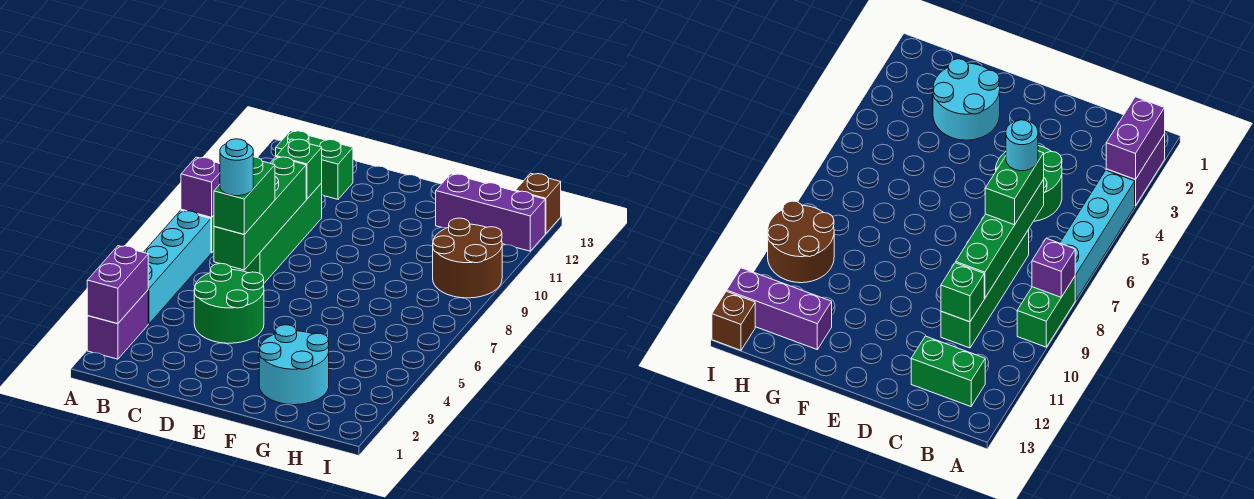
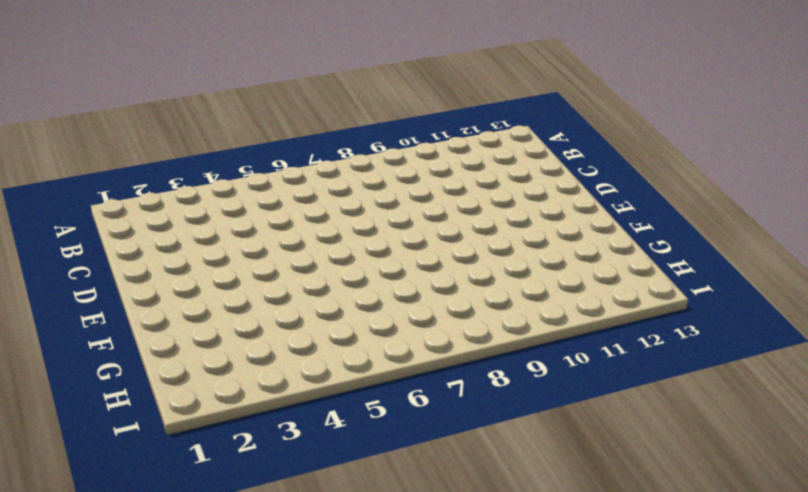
none -> purple brick A2:A3 level 1
none -> cyan brick A4:A7 level 1
none -> green brick A8:A9 level 1

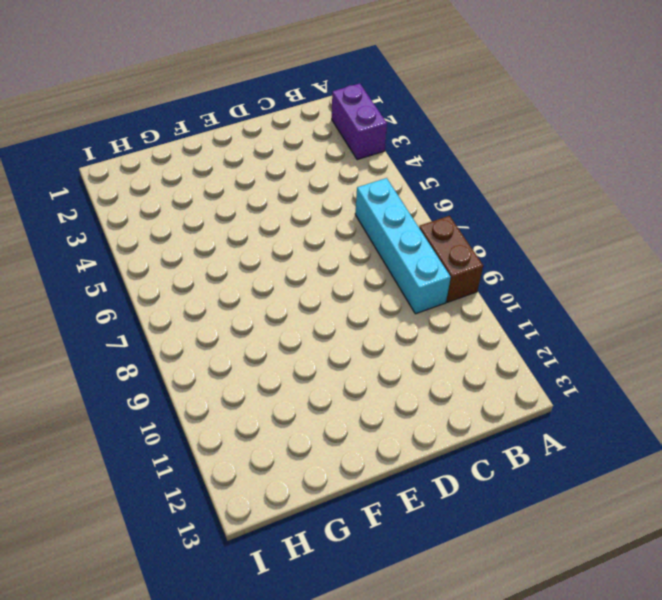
brown brick A8:A9 level 1 -> green brick A8:A9 level 1
cyan brick B6:B9 level 1 -> cyan brick A4:A7 level 1
none -> green brick B12:C12 level 1
none -> green round brick C4:D5 level 1
none -> green brick C7:C10 level 1

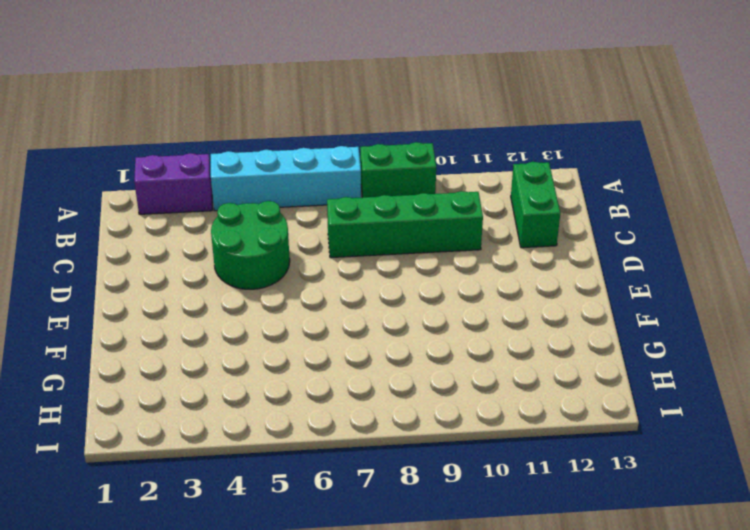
none -> cyan round brick F2:G3 level 1
none -> purple brick G12:I12 level 1
none -> brown round brick H9:I10 level 1

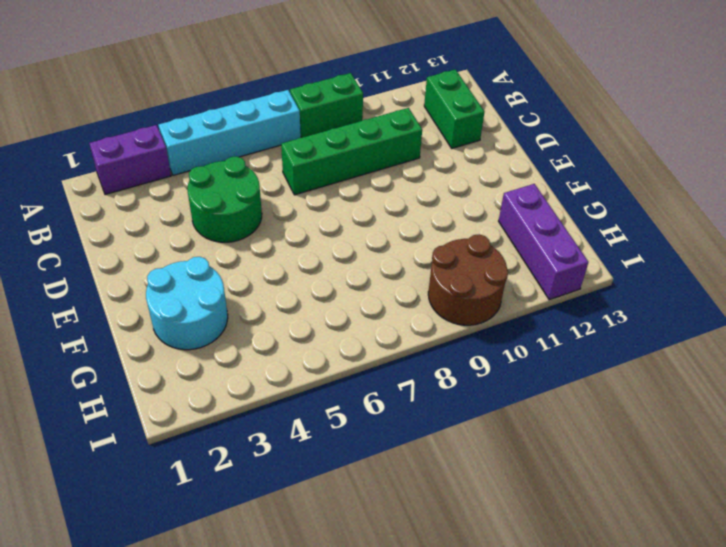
none -> brown brick I13 level 1
none -> purple brick A2:A3 level 2
none -> purple brick A8 level 2

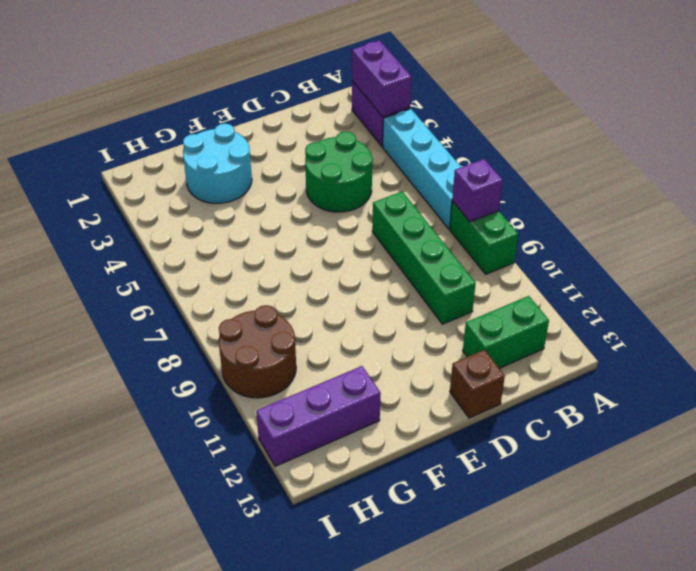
brown brick D13 level 1 -> brown brick I13 level 1
none -> green brick C6:C9 level 2
none -> green brick C10 level 2
none -> green brick C6:C7 level 3

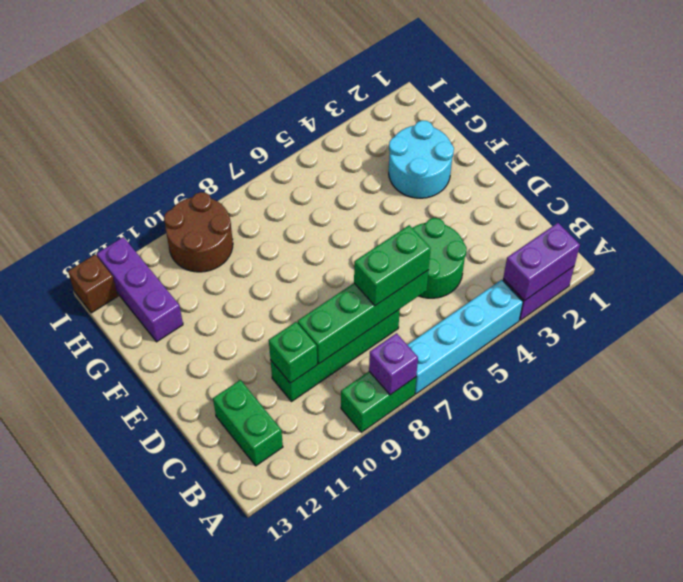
none -> cyan round brick C6 level 4

